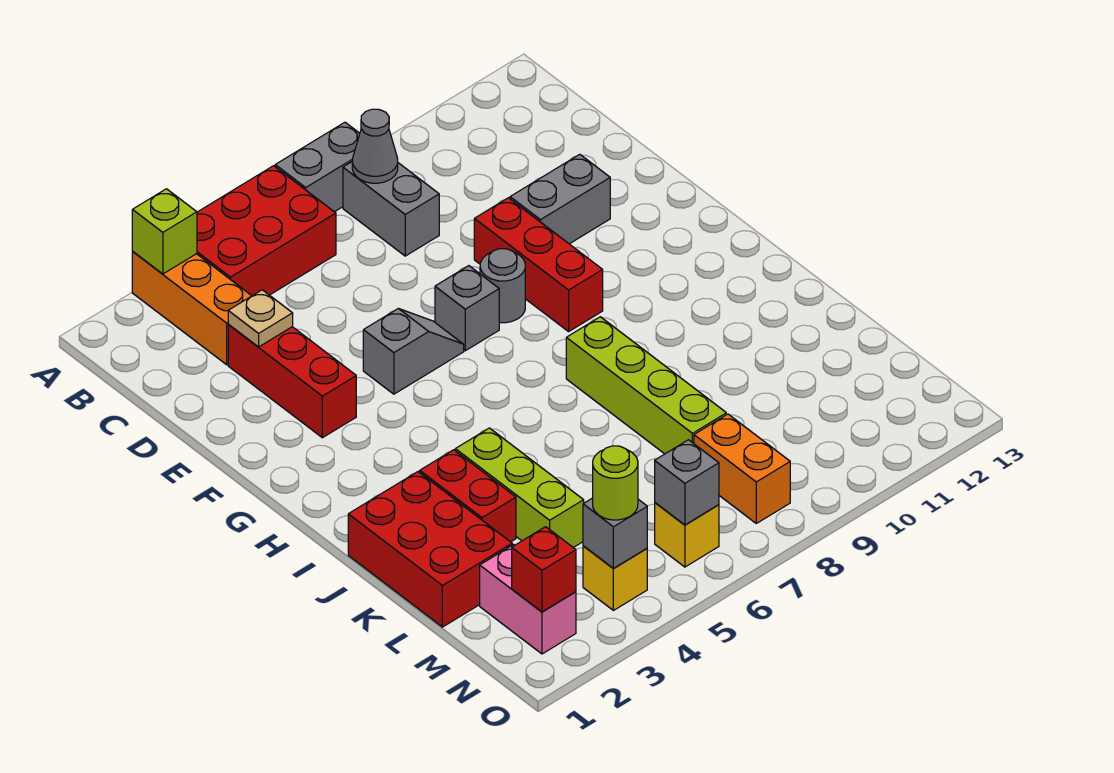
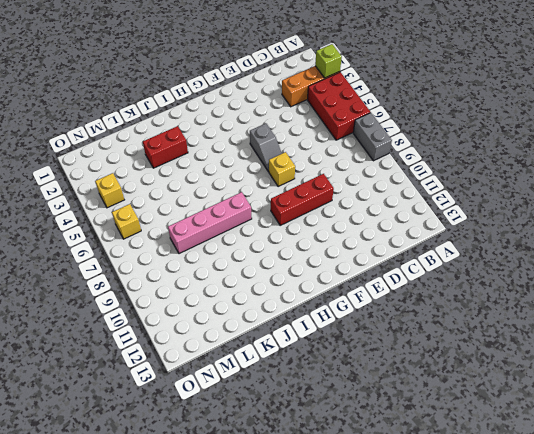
yellow brick F7 level 1 -> grey brick F7 level 1
pink brick I8:L8 level 1 -> lime brick I8:L8 level 1
none -> grey brick B8:C8 level 1
none -> red brick D3:F3 level 1
none -> grey brick E10:E11 level 1

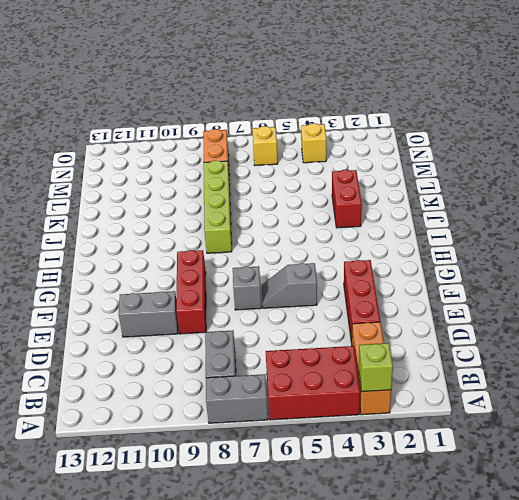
none -> grey round brick F8 level 1
none -> red brick J1:L2 level 1
none -> lime brick J4:L4 level 1

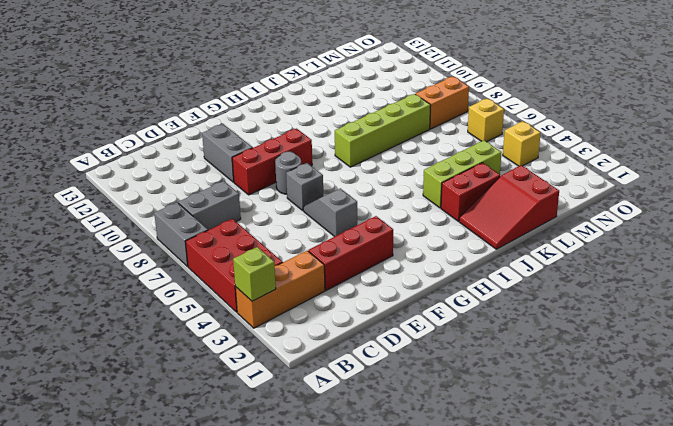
red slope J1:L2 level 1 top L -> red brick J1:L2 level 1
none -> pink brick M2:N2 level 1
none -> grey cone B8 level 2
none -> tan plate D3 level 2

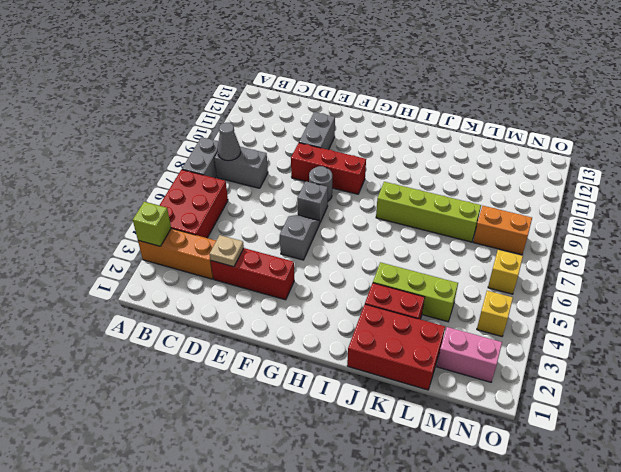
none -> red brick N2 level 2
none -> grey brick N4 level 2
none -> grey brick N6 level 2

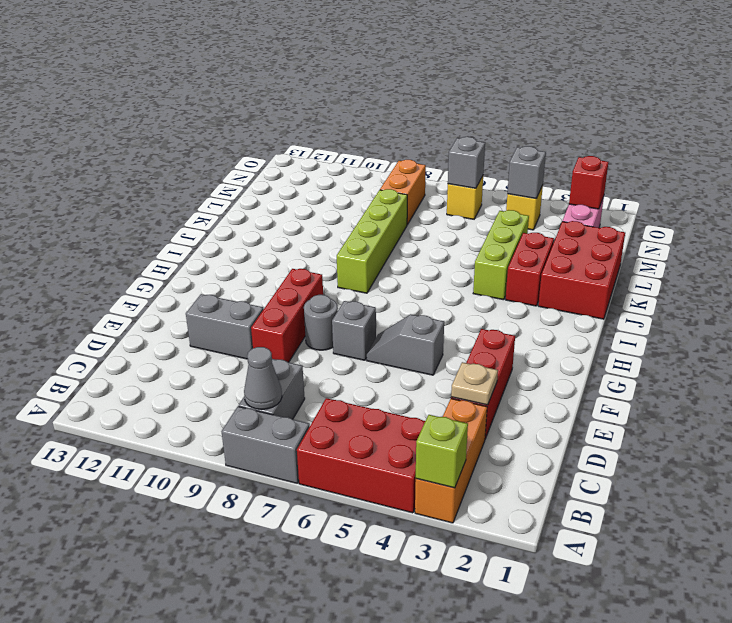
none -> lime round brick N4 level 3

